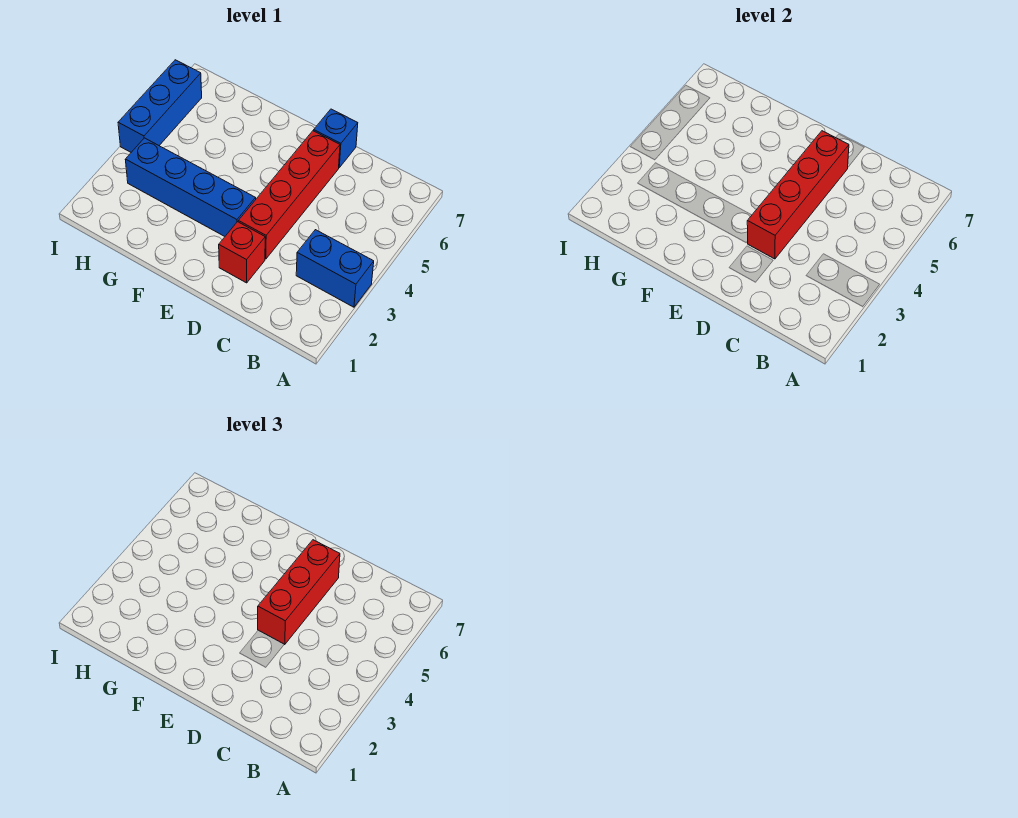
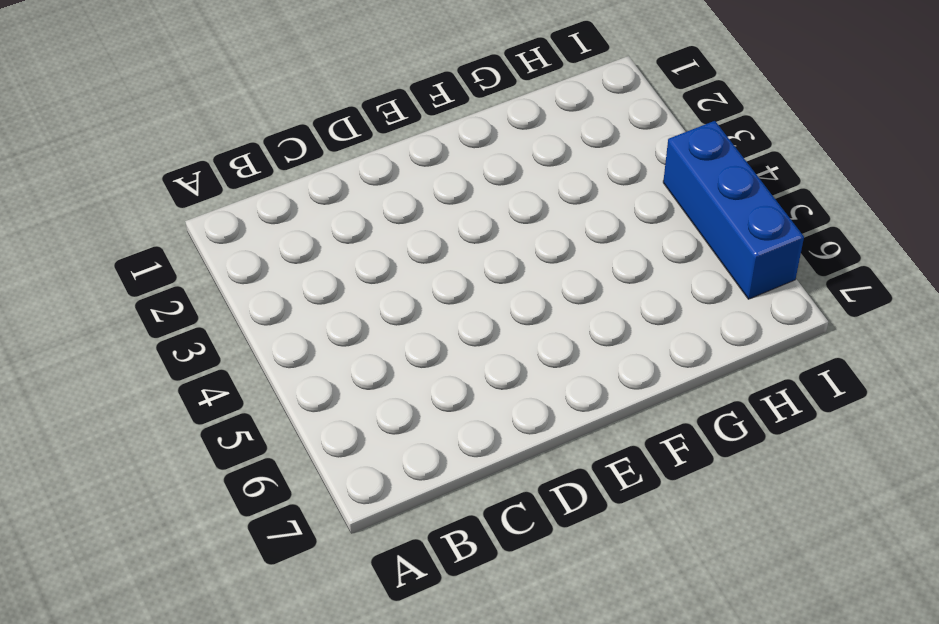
none -> blue brick A3:B3 level 1
none -> red brick D2 level 1

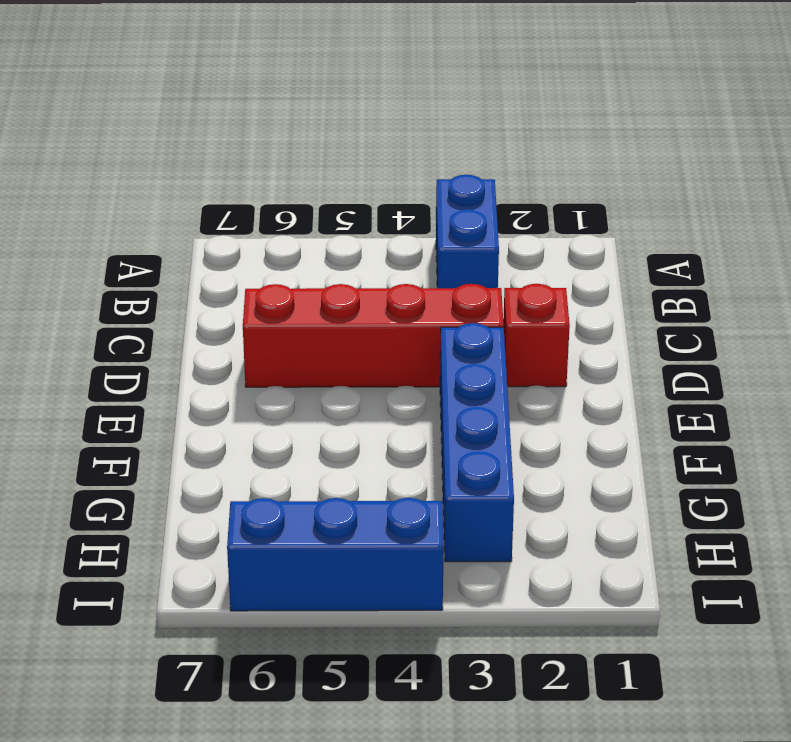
none -> blue brick D7 level 1
none -> red brick D3:D6 level 2

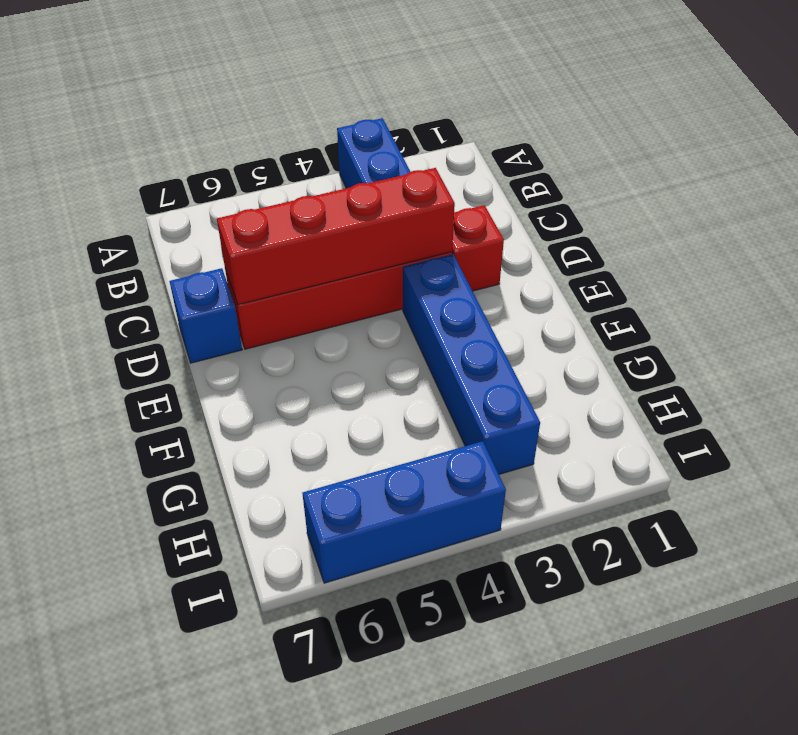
none -> red brick D4:D6 level 3

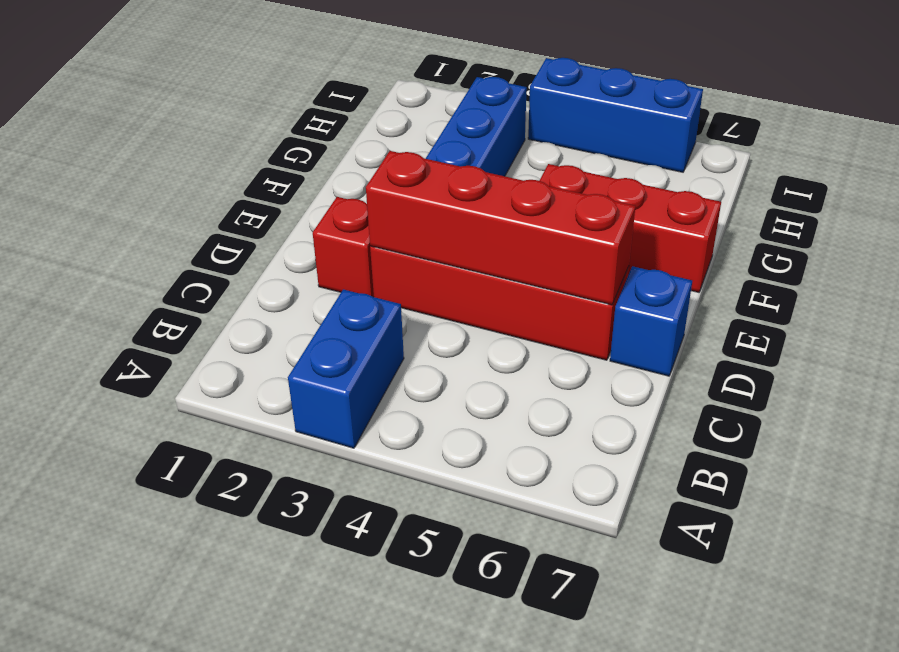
red brick F5:F7 level 1 -> red brick D4:D6 level 3

